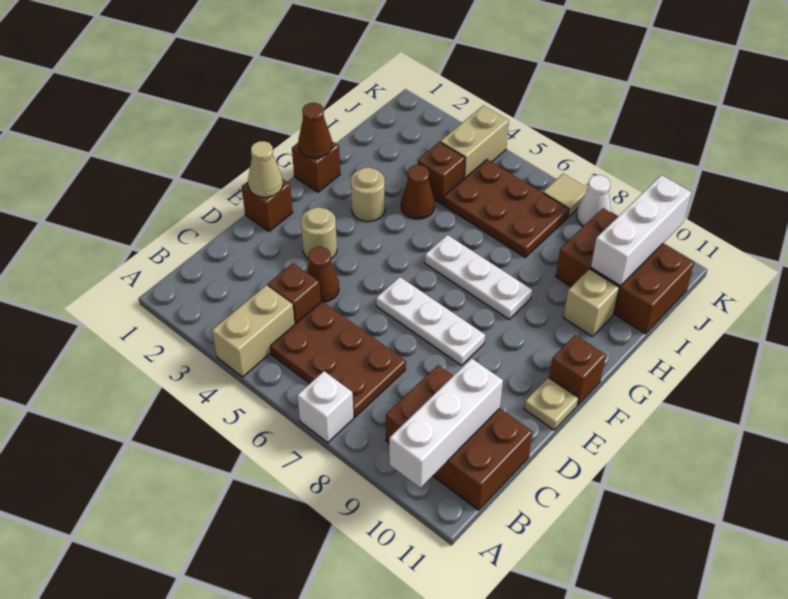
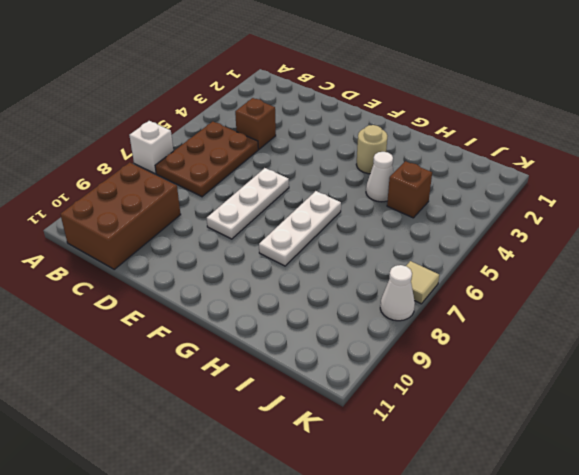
white cone H4 level 1 -> brown cone H4 level 1
none -> tan brick A4:B4 level 1
none -> brown cone D4 level 1
none -> brown brick E1 level 1

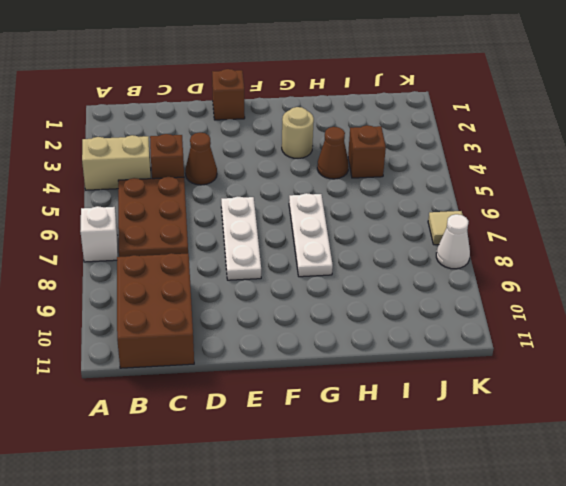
none -> tan round brick E3 level 1
none -> tan plate E11 level 1
none -> brown brick F11 level 1

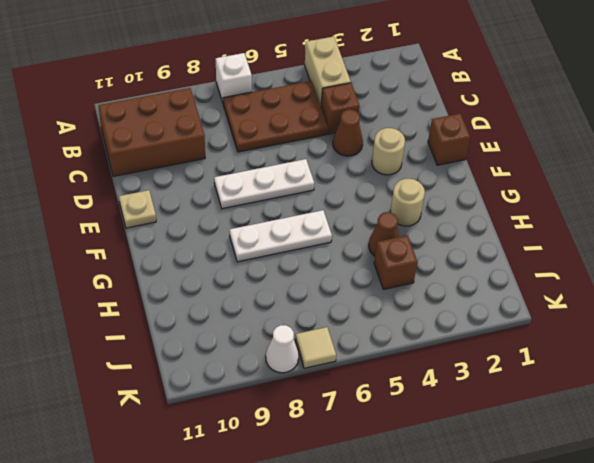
none -> brown brick F11 level 1
none -> brown brick G1 level 1
none -> tan brick H10 level 1

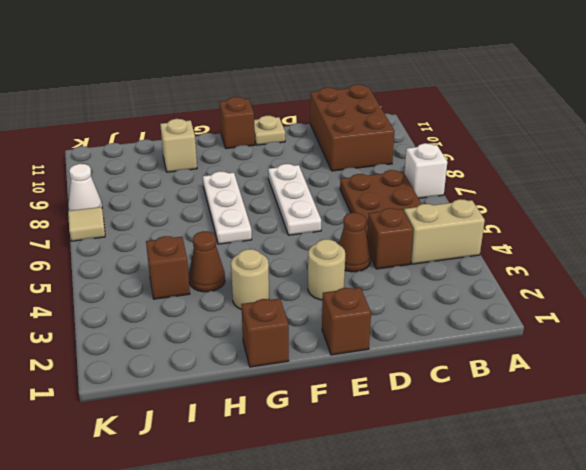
none -> brown plate I5:J7 level 1
none -> brown brick I9:J11 level 1
none -> tan brick J4:K4 level 1

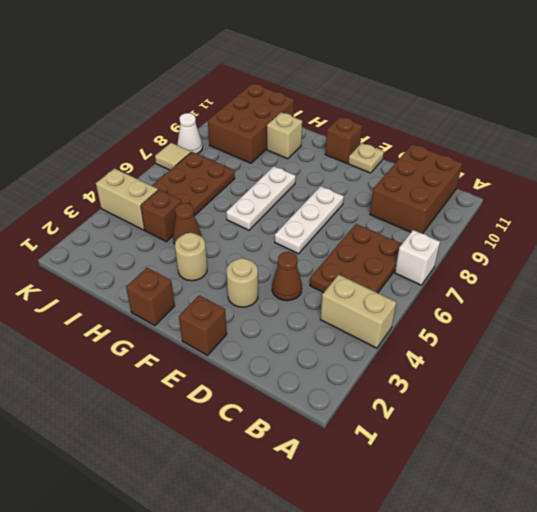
none -> brown brick C4 level 1
none -> white brick A10:C10 level 2
none -> tan cone E1 level 2

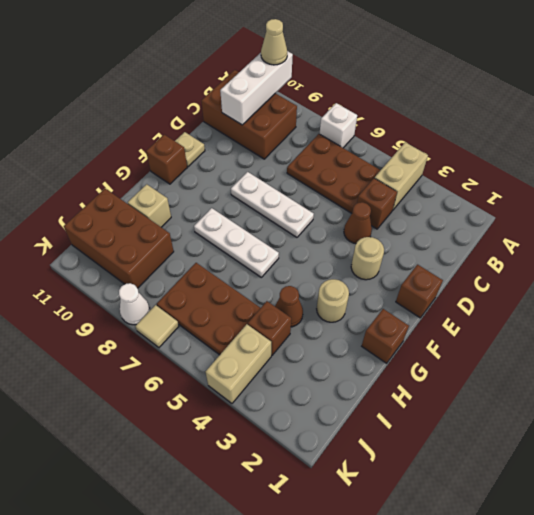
tan cone A10 level 3 -> tan cone E1 level 2
none -> brown cone G1 level 2
none -> white brick I10:K10 level 2

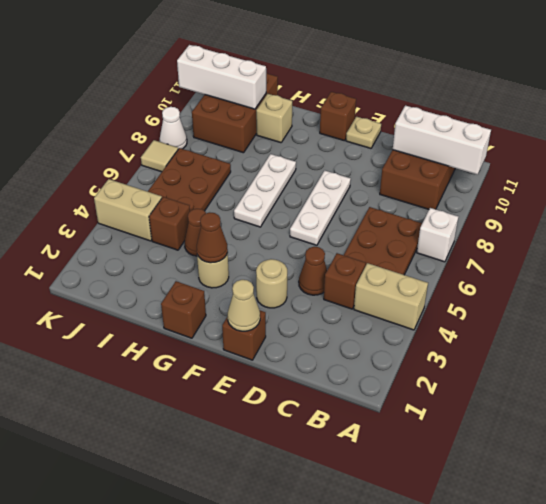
brown cone G3 level 2 -> brown cone G1 level 2

